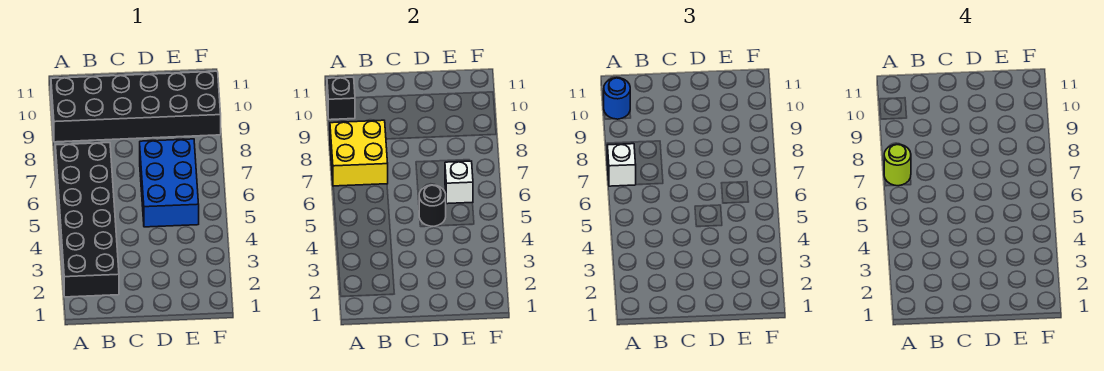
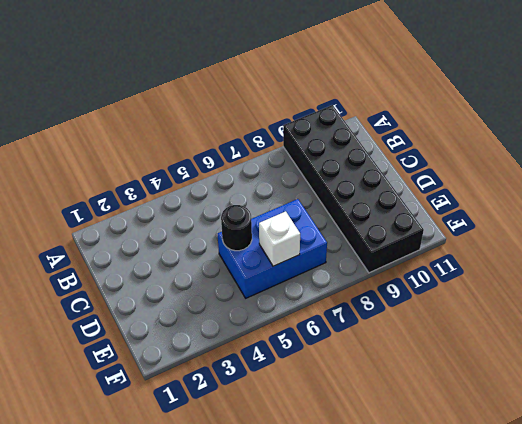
none -> black brick A2:B7 level 1
none -> yellow brick A7:B8 level 2

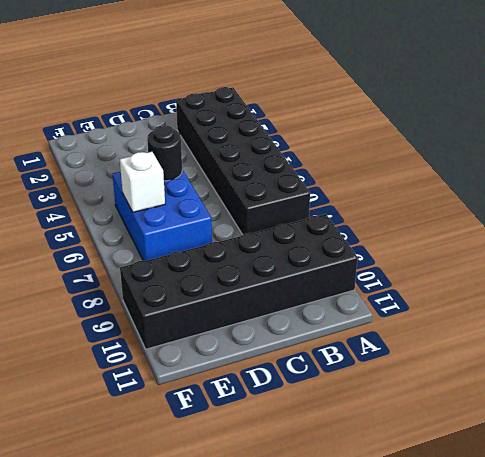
none -> yellow brick A7:B8 level 2
none -> black brick A10 level 2

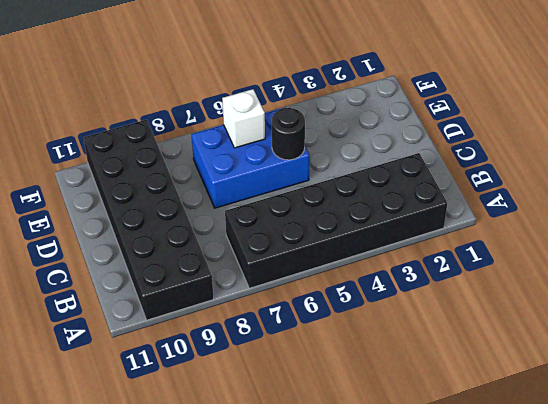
none -> yellow brick A7:B8 level 2
none -> black brick A10 level 2

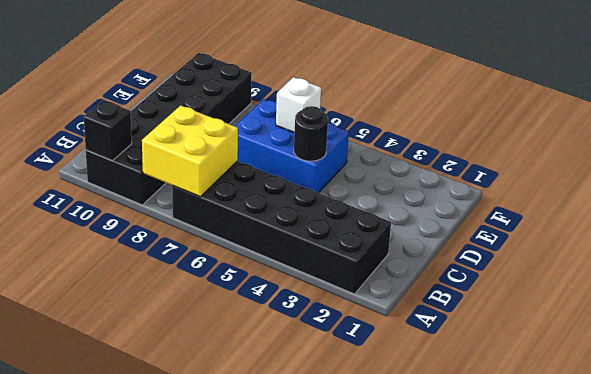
none -> white brick A7 level 3
none -> blue round brick A10 level 3

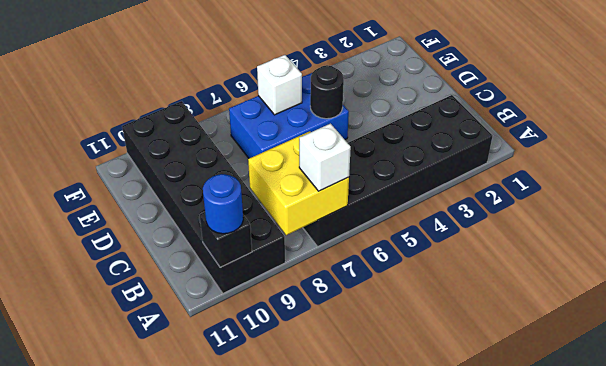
none -> lime round brick A7 level 4

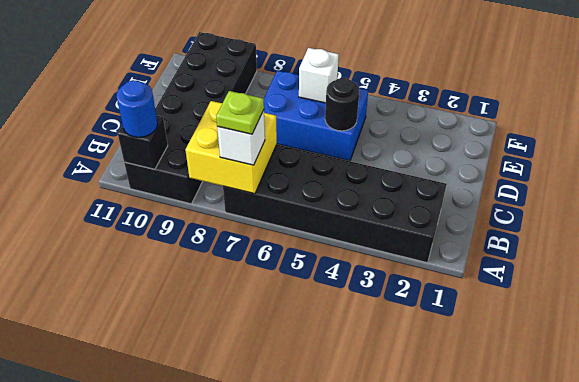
lime plate A7 level 4 -> lime round brick A7 level 4

